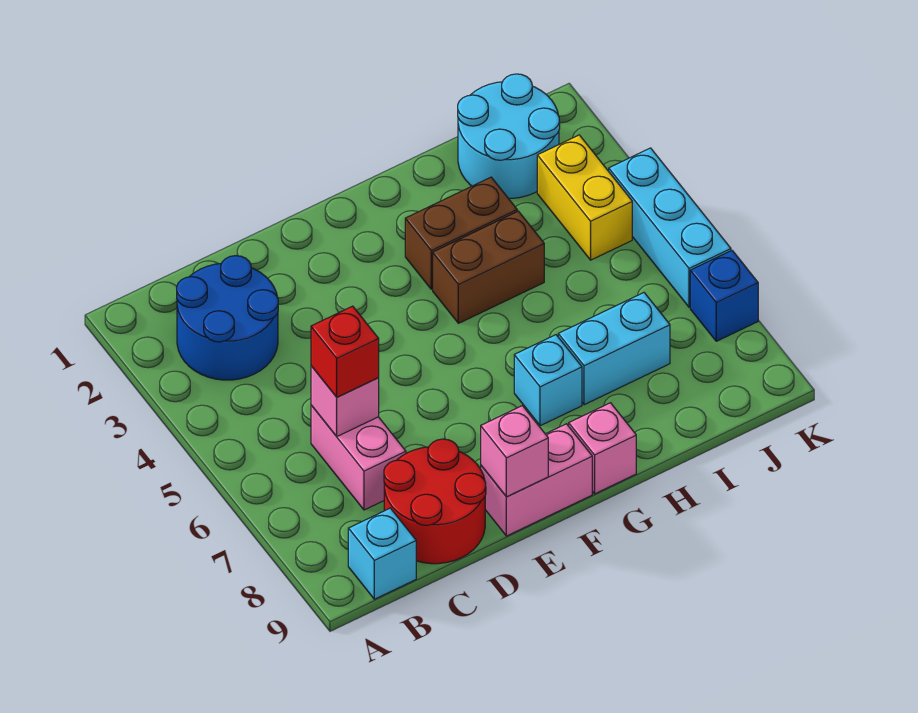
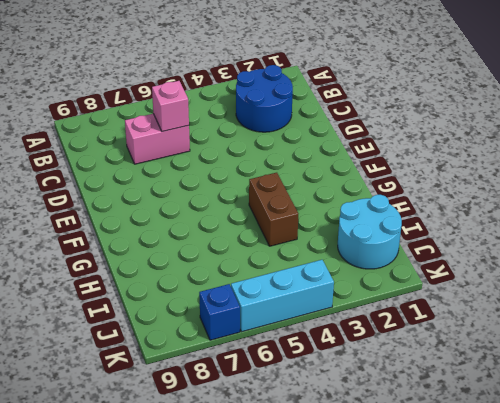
none -> cyan brick B9 level 1
none -> red round brick C8:D9 level 1
none -> pink brick E9:F9 level 1

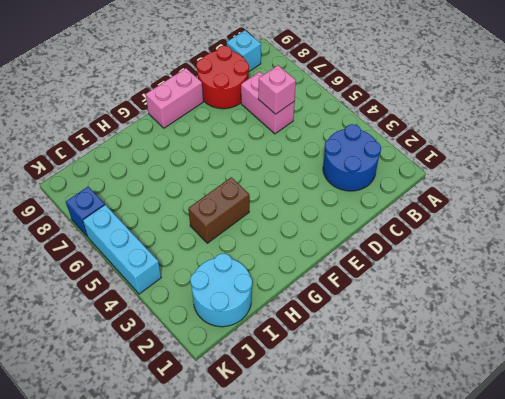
none -> brown brick G3:H3 level 1
none -> cyan brick G7 level 1
none -> pink brick G9 level 1

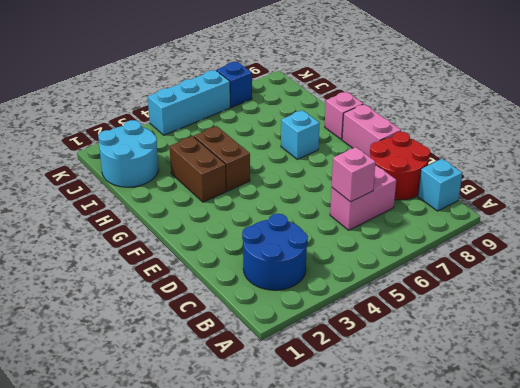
none -> cyan brick H7:I7 level 1
none -> yellow brick J3:J4 level 1
none -> pink brick E9 level 2

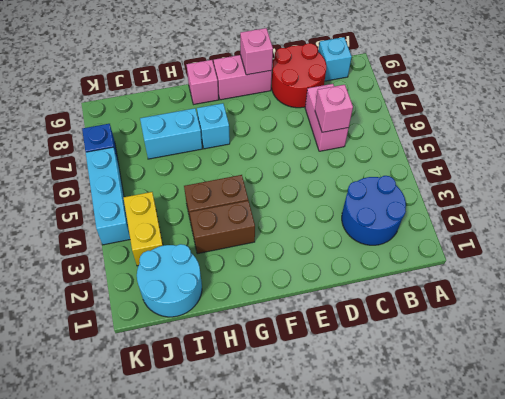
none -> red brick C6 level 3

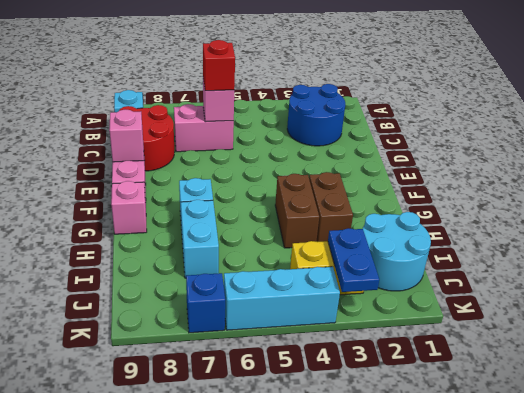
blue plate J3:K3 level 2 -> none

